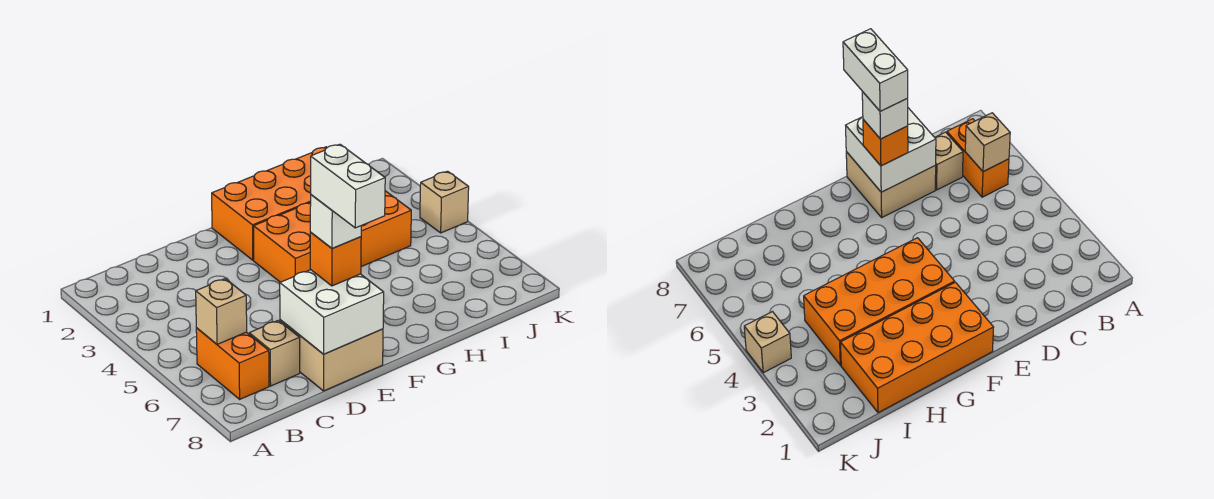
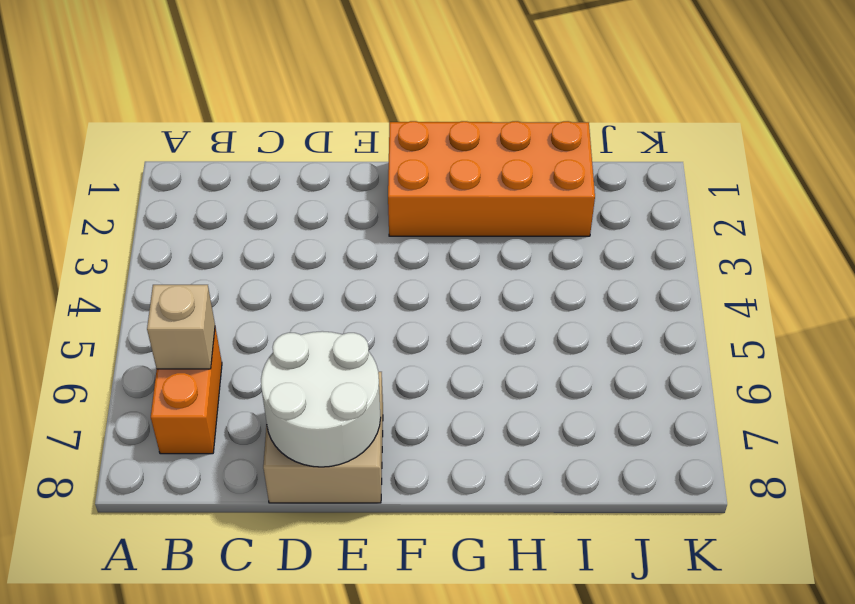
white round brick D7:E8 level 2 -> white brick D7:E8 level 2
none -> tan brick C7 level 1
none -> orange brick F3:I4 level 1

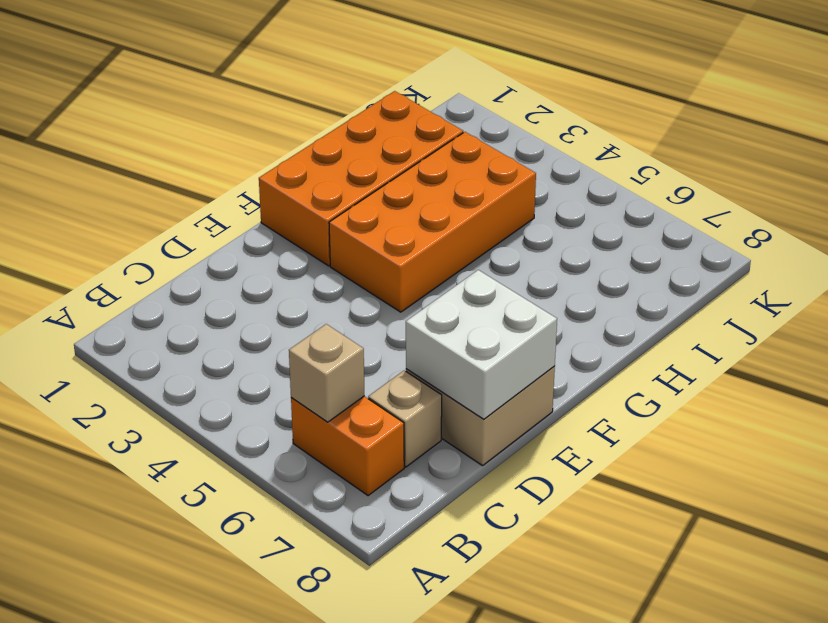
none -> tan brick K4 level 1
none -> orange brick E7 level 3

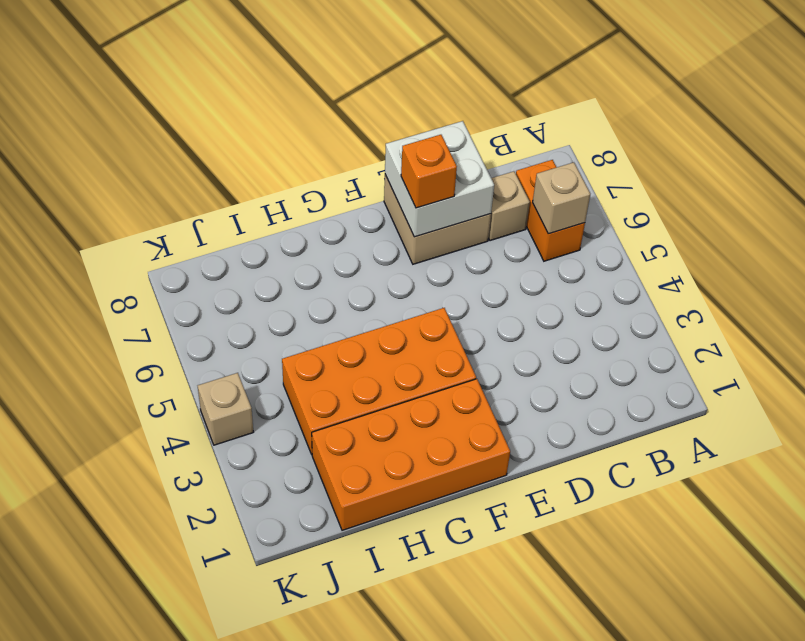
none -> white brick E7 level 4
none -> white brick E7:E8 level 5

